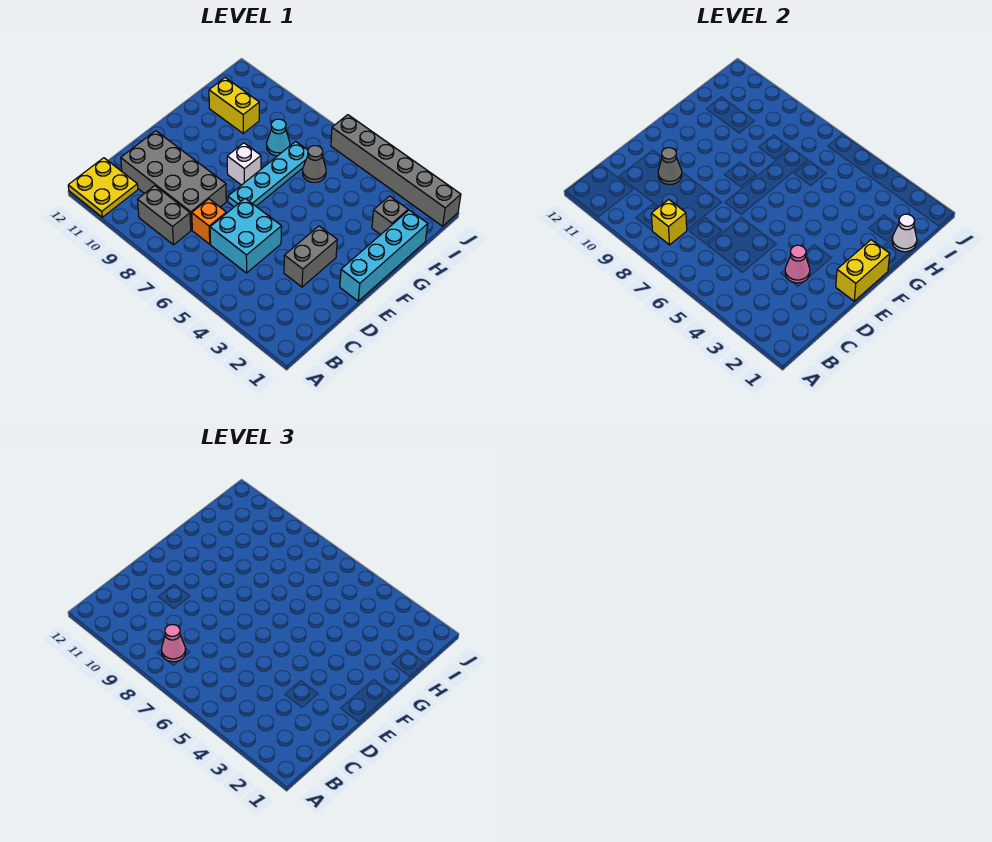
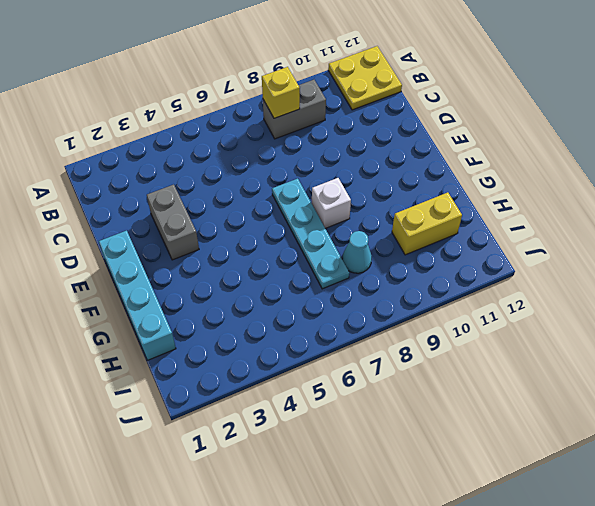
none -> cyan brick C5:D6 level 1
none -> orange brick C7 level 1
none -> grey brick C8:D11 level 1

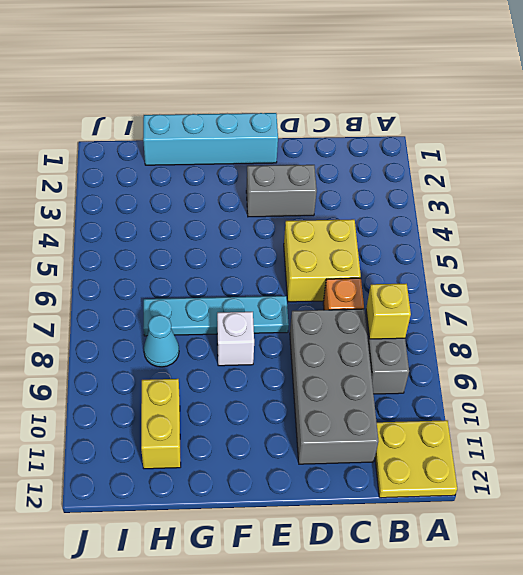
yellow brick C5:D6 level 1 -> cyan brick C5:D6 level 1
none -> grey brick H2 level 1
none -> grey cone H6 level 1
none -> grey brick J1:J6 level 1

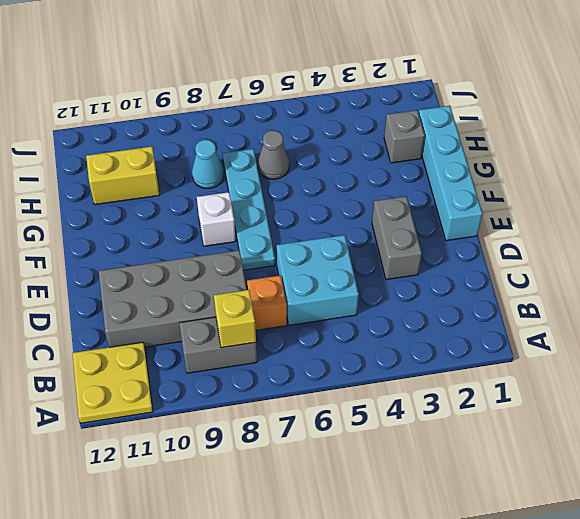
none -> grey brick J1:J6 level 1
none -> pink cone D3 level 2
none -> grey cone D10 level 2

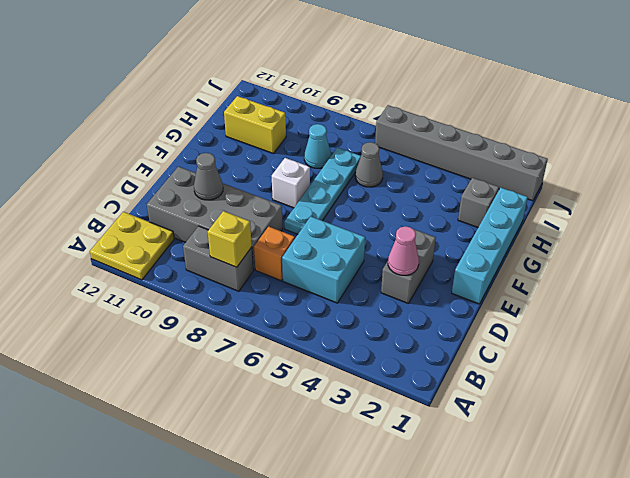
none -> yellow brick E1:F1 level 2
none -> white cone H1 level 2
none -> pink cone B8 level 3

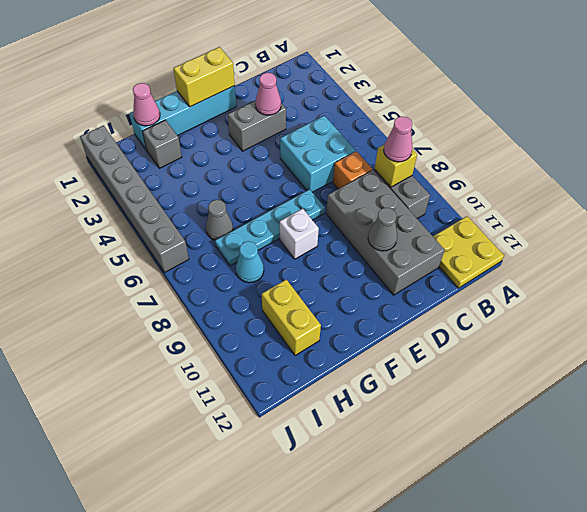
pink cone H1 level 2 -> white cone H1 level 2

